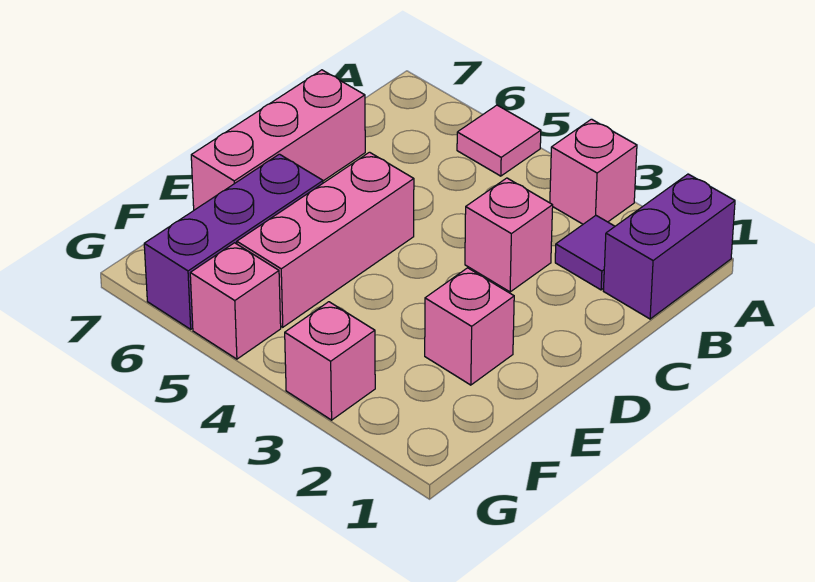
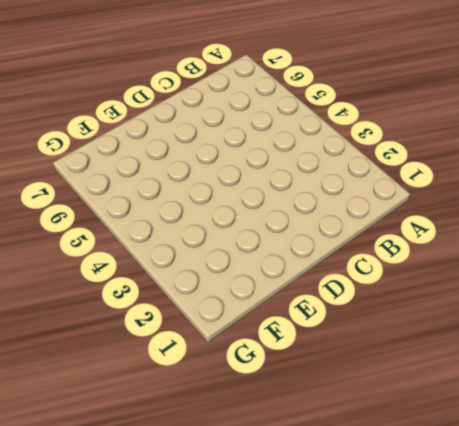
none -> purple brick A1:B1 level 1
none -> pink brick A3 level 1

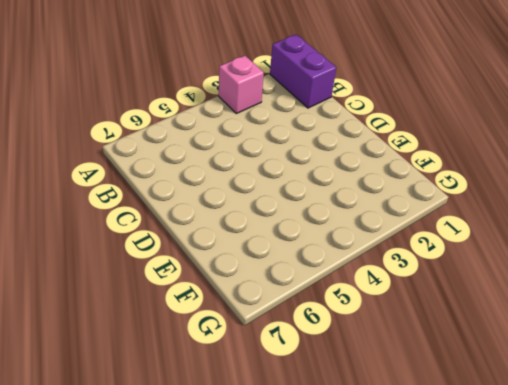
none -> pink tile A5 level 1
none -> purple tile B2 level 1

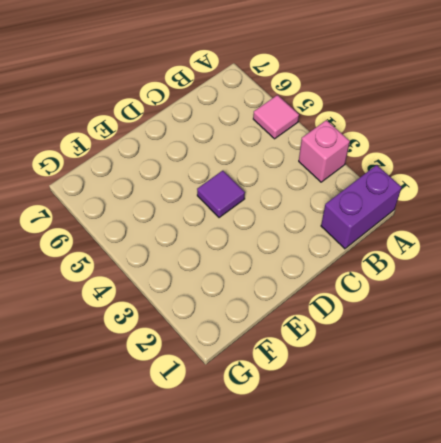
purple tile D4 level 1 -> purple tile B2 level 1
none -> pink brick C3 level 1
none -> pink brick C7:E7 level 1

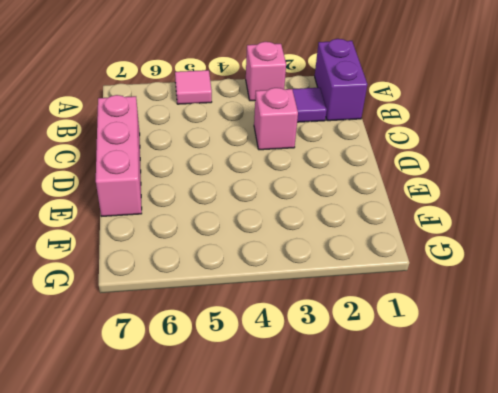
none -> pink brick D5:F5 level 1
none -> pink brick E2 level 1

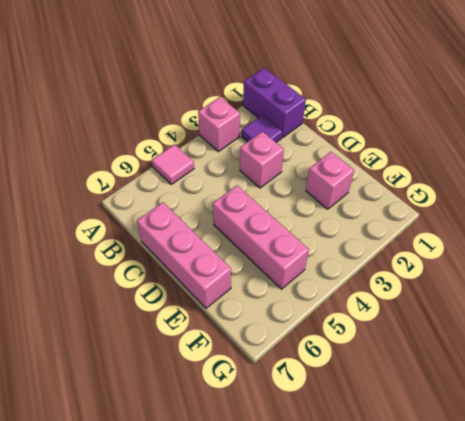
none -> purple brick E6:G6 level 1
none -> pink brick G3 level 1

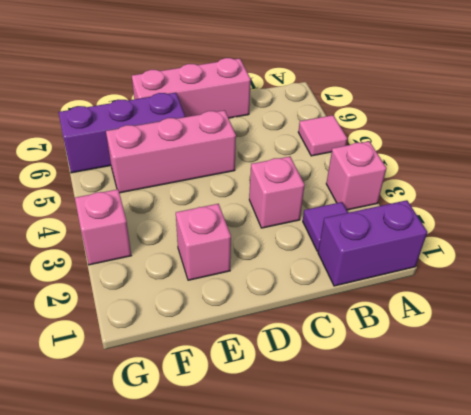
none -> pink brick G5 level 1

